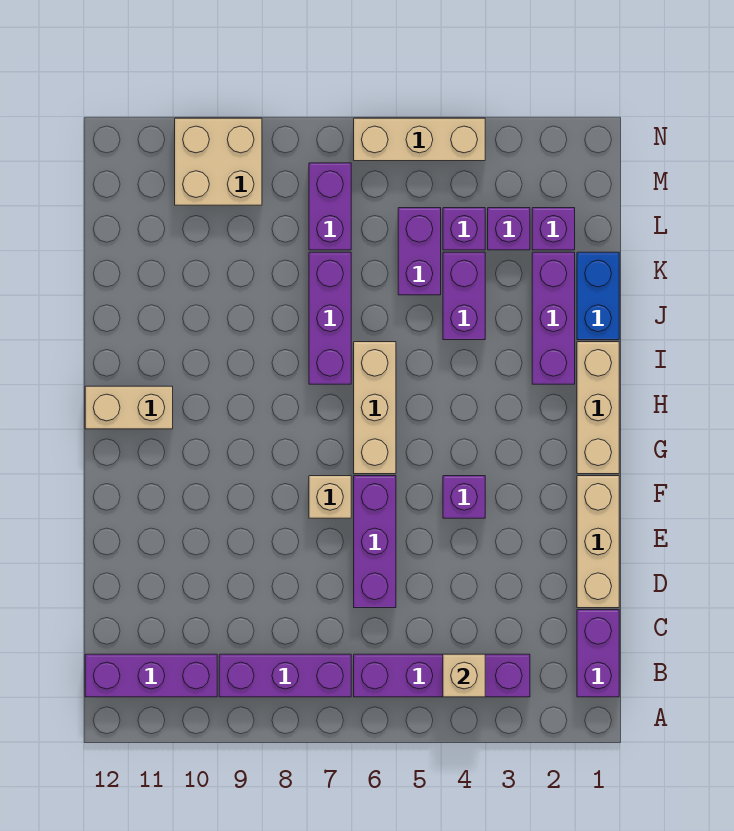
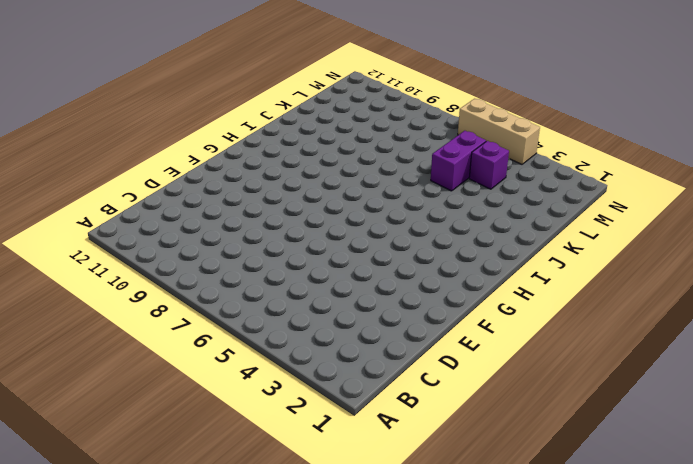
none -> purple brick B1:C1 level 1
none -> purple brick B3:B6 level 1
none -> purple brick B7:B9 level 1

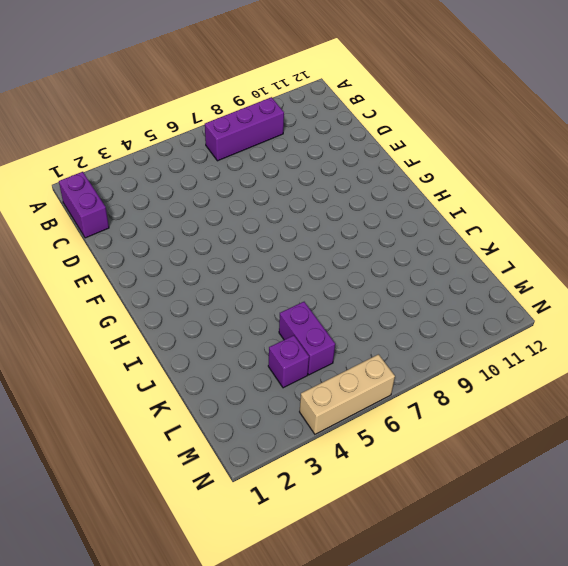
none -> purple brick B3:B6 level 1
none -> purple brick B10:B12 level 1
none -> tan brick D1:F1 level 1

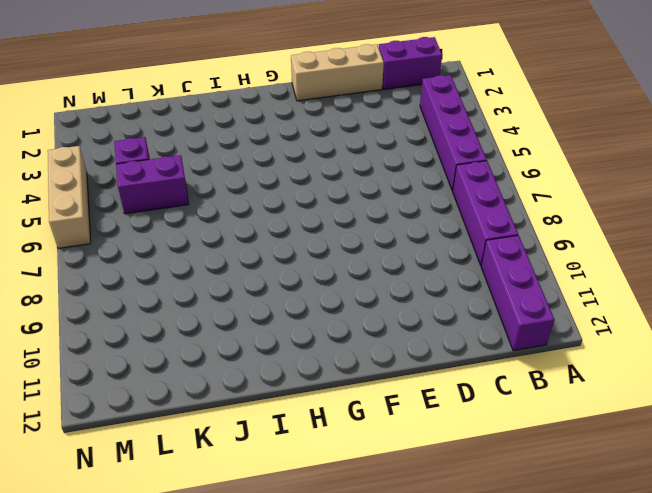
none -> purple brick D6:F6 level 1
none -> purple brick F4 level 1
none -> tan brick F7 level 1

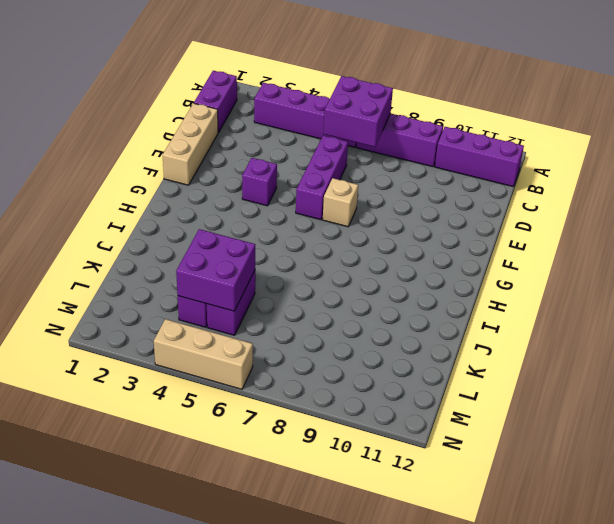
purple brick B6:C7 level 2 -> none
purple brick K4:L5 level 2 -> none
none -> tan brick G1:I1 level 1
none -> tan brick G6:I6 level 1
none -> tan brick H11:H12 level 1

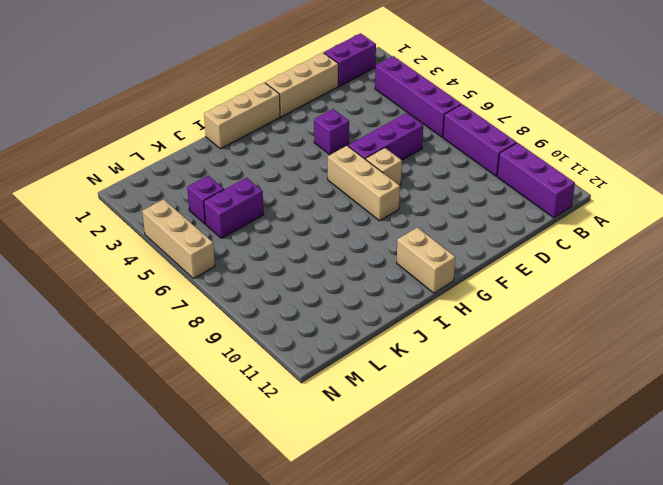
tan brick G6:G8 level 1 -> tan brick G6:I6 level 1
none -> purple brick I2:K2 level 1
none -> purple brick I7:K7 level 1
none -> blue brick J1:K1 level 1

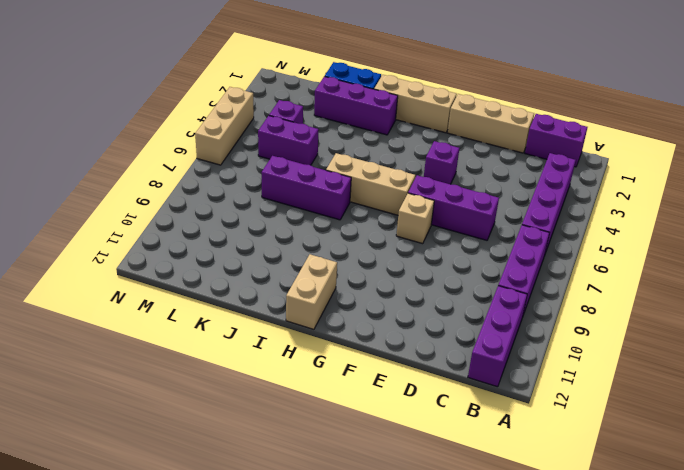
none -> purple brick J4:K4 level 1
none -> purple brick L2 level 1
none -> purple brick L3 level 1

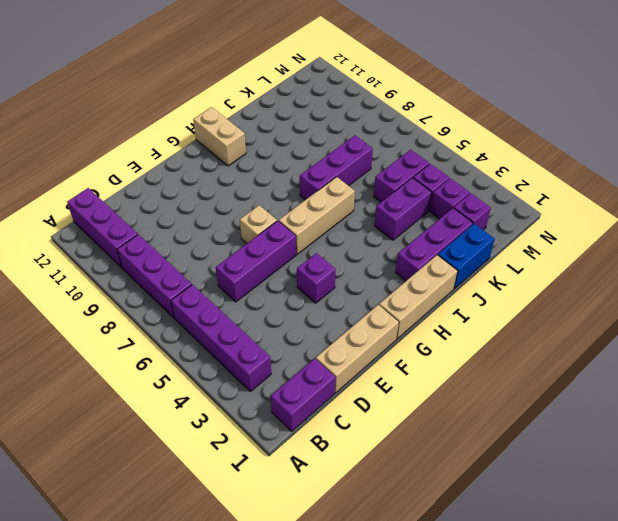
none -> purple brick L7:M7 level 1
none -> tan brick M9:N10 level 1
none -> tan brick N4:N6 level 1

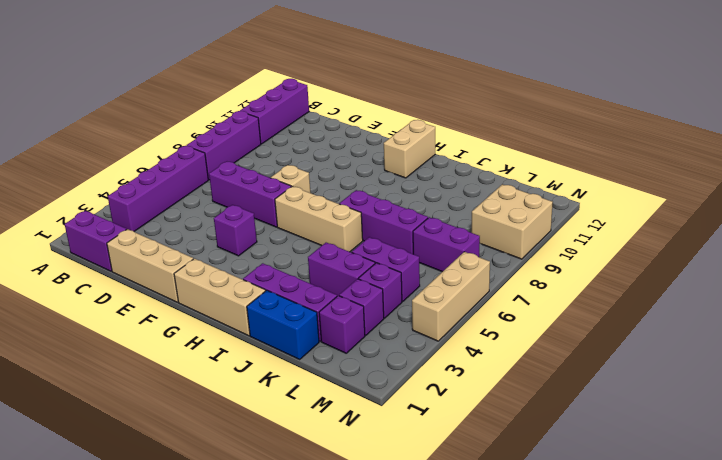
none -> tan brick B4 level 2

